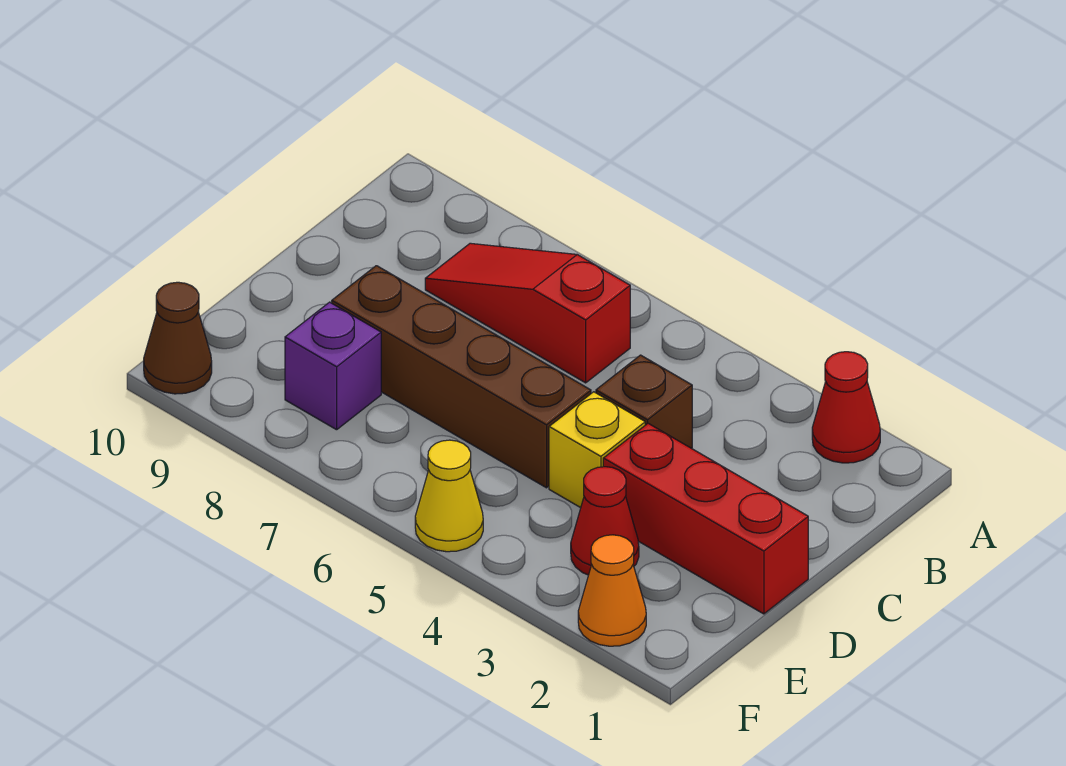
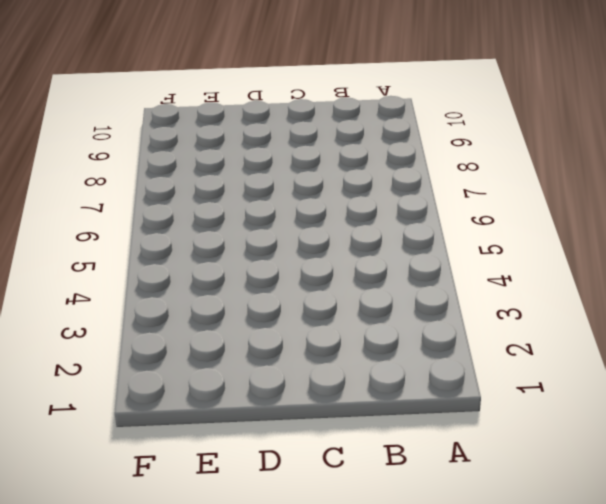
none -> red cone A2 level 1
none -> red slope B6:B8 level 1 top 6

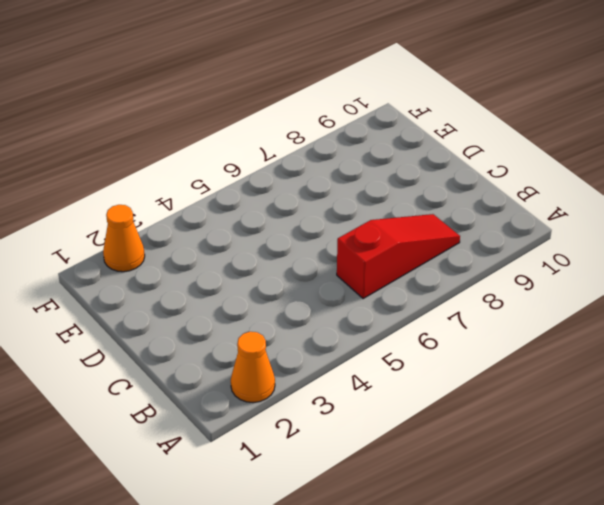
orange cone A2 level 1 -> red cone A2 level 1
none -> brown brick C4 level 1
none -> red brick D1:D3 level 1

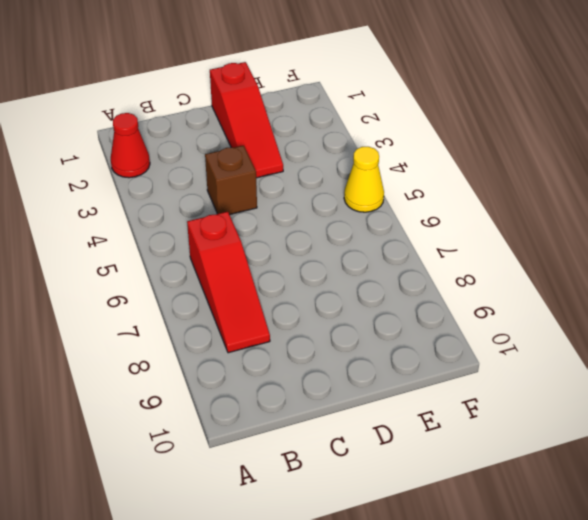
red slope D1:D3 level 1 top 1 -> red brick D1:D3 level 1
none -> yellow brick D4 level 1
none -> brown brick D5:D8 level 1

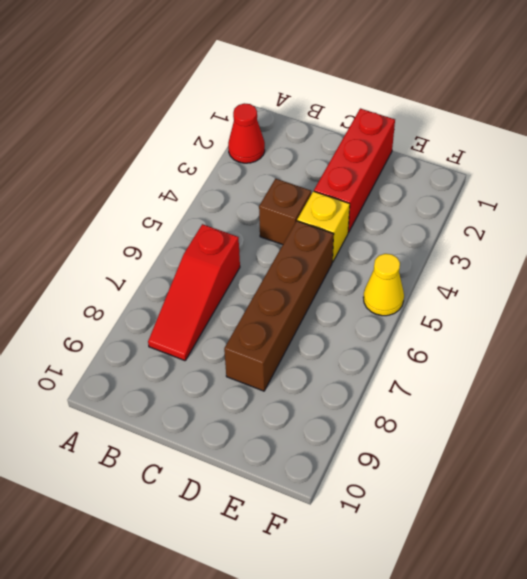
none -> red cone E3 level 1
none -> purple brick E8 level 1

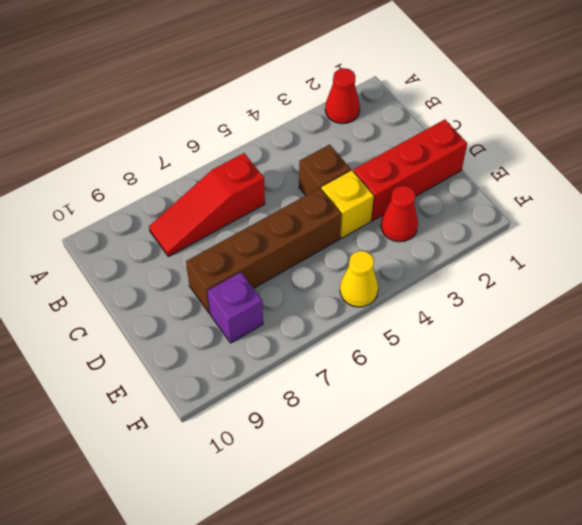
none -> orange cone F2 level 1
none -> brown cone F10 level 1

